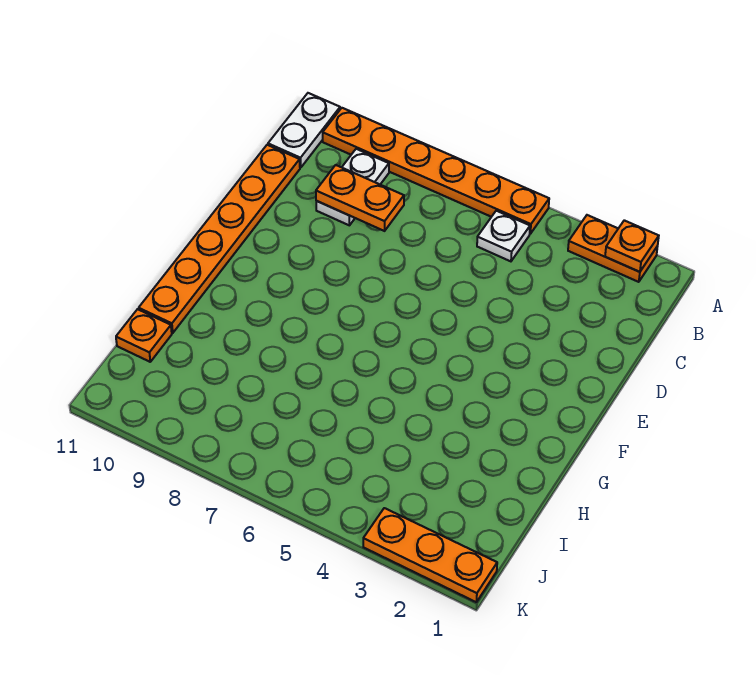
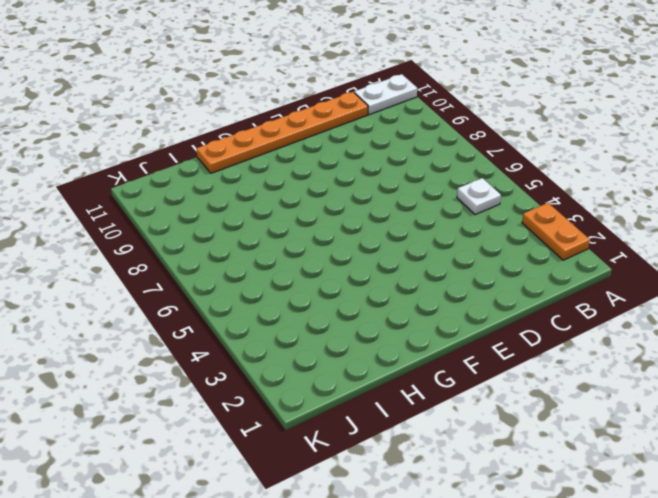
none -> orange plate A5:A10 level 1
none -> white plate B9:C9 level 1

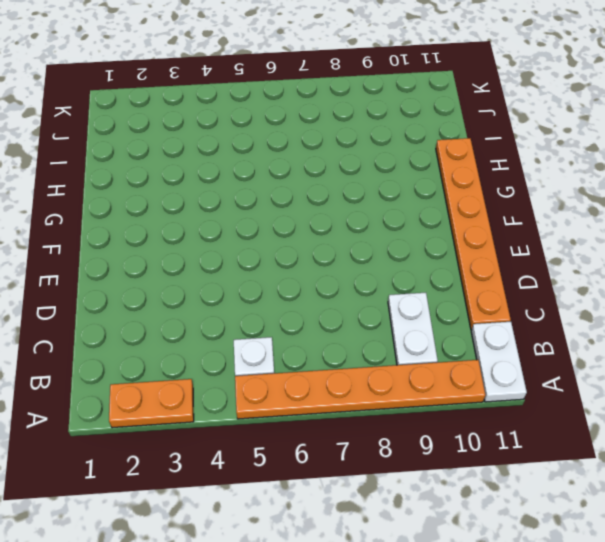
none -> orange plate I11 level 1
none -> orange plate K1:K3 level 1

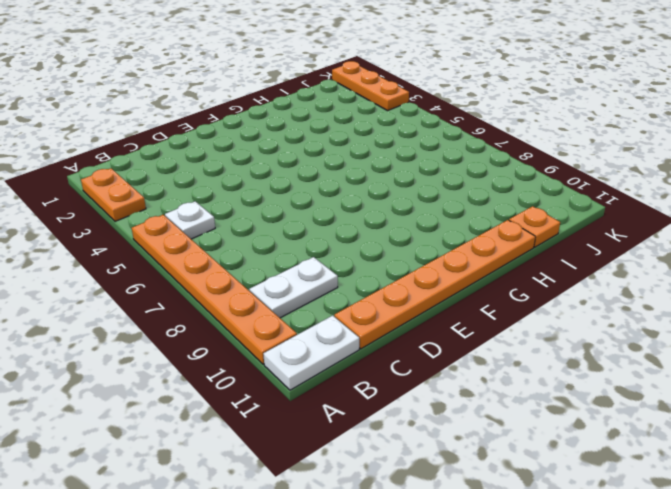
none -> orange plate A2 level 2
none -> orange plate C8:C9 level 2

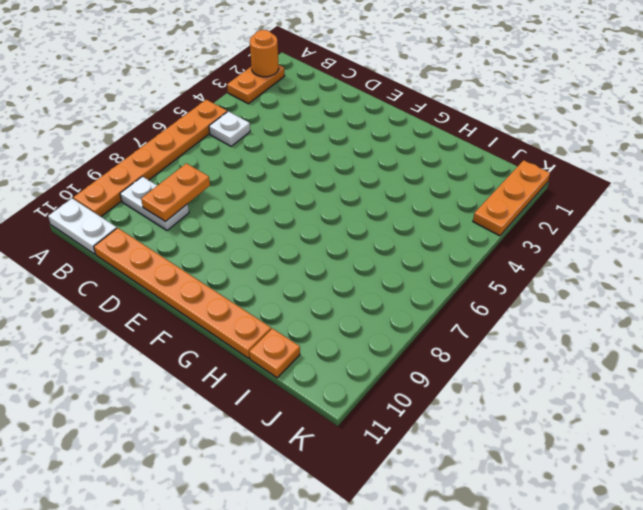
orange round brick A2 level 2 -> orange plate A2 level 2

